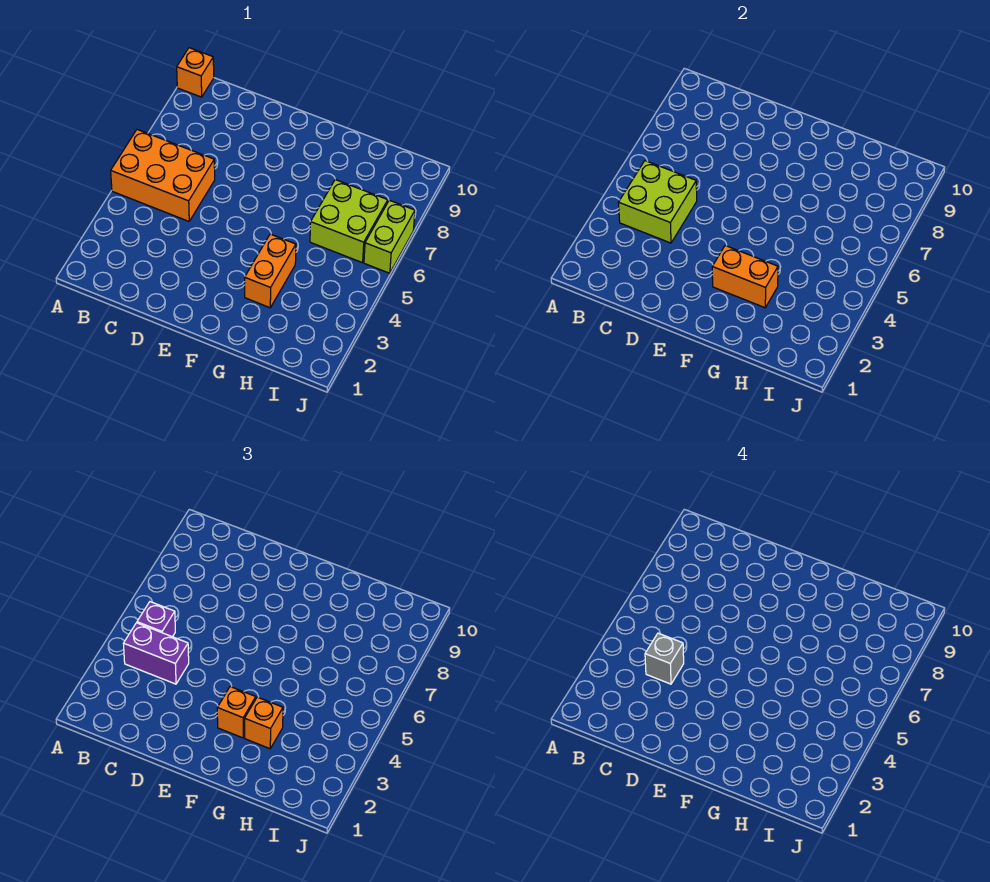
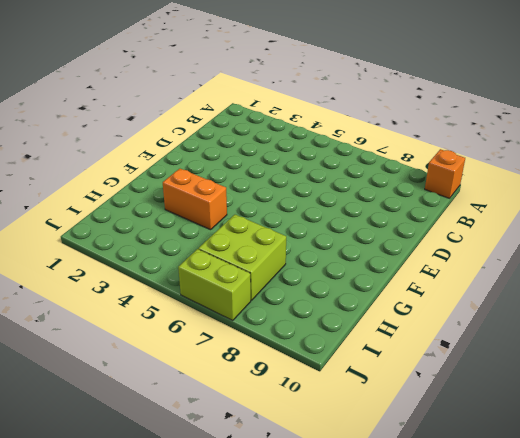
none -> orange brick A5:C6 level 1
none -> lime brick B4:C5 level 2
none -> orange brick F3:G3 level 2

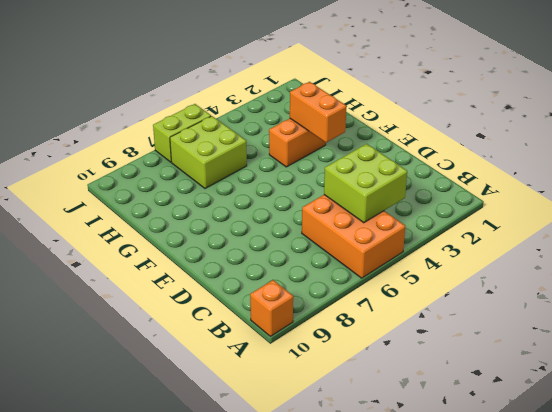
none -> purple brick B4:C4 level 3
none -> purple brick B5 level 3
none -> orange brick F3 level 3

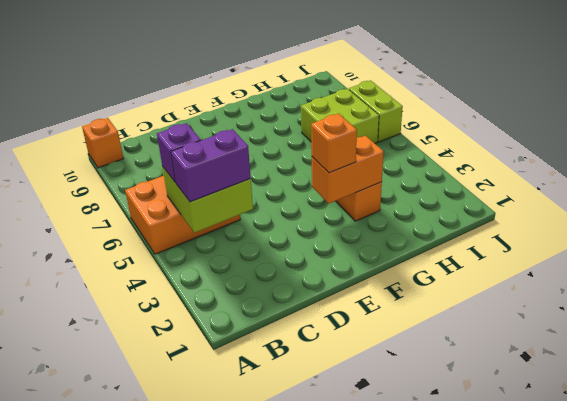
none -> orange brick G3 level 3
none -> grey brick C4 level 4

